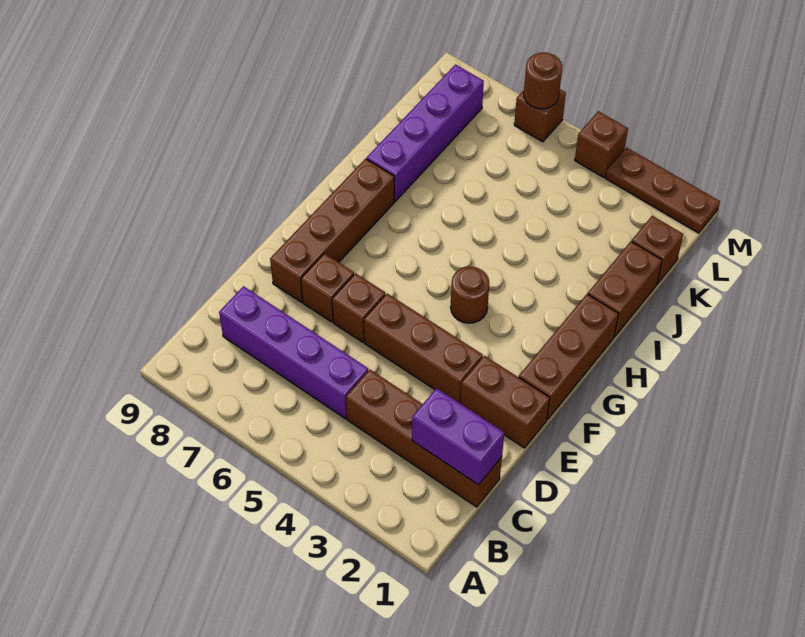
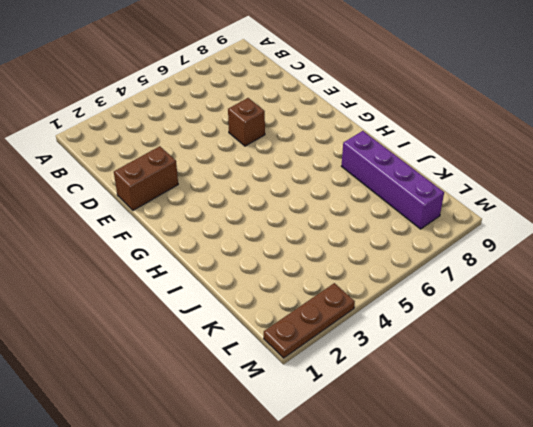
none -> brown brick C1:C4 level 1
none -> purple brick C5:C8 level 1
none -> brown brick E3:E5 level 1

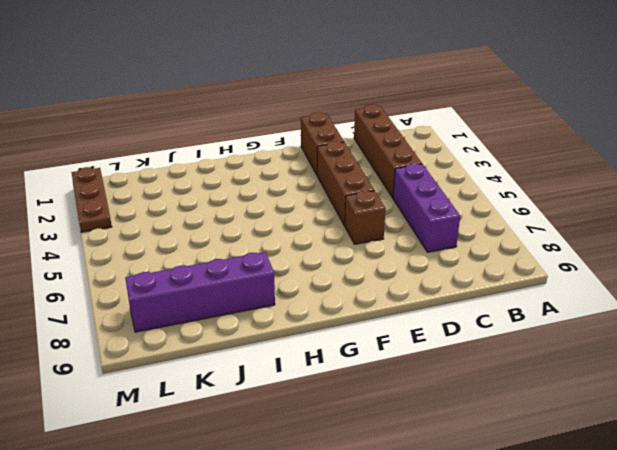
purple brick C5:C7 level 1 -> purple brick C5:C8 level 1
none -> brown brick E7 level 1
none -> brown brick E8:H8 level 1
none -> brown brick F1:H1 level 1

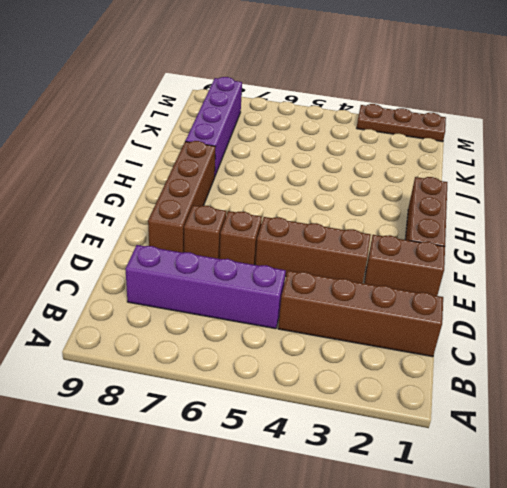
none -> brown round brick G4 level 1
none -> brown brick I1:J1 level 1
none -> brown brick K1 level 1

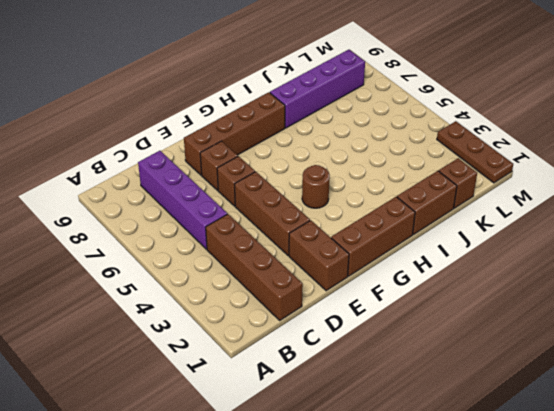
none -> brown brick M4 level 1
none -> brown brick M6 level 1
none -> purple brick C1:C2 level 2

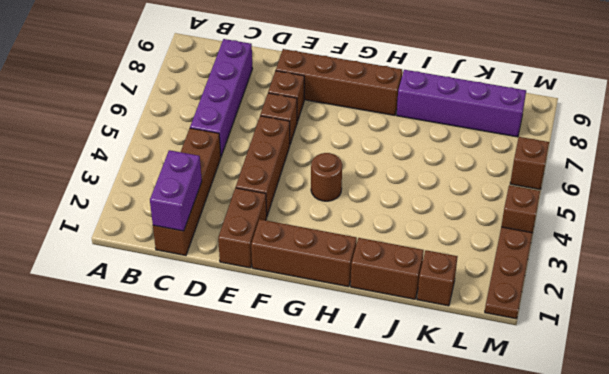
none -> brown round brick M6 level 2

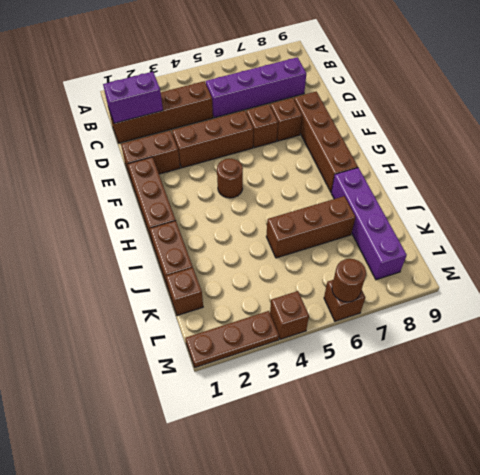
brown brick J5:J7 level 1 -> none

